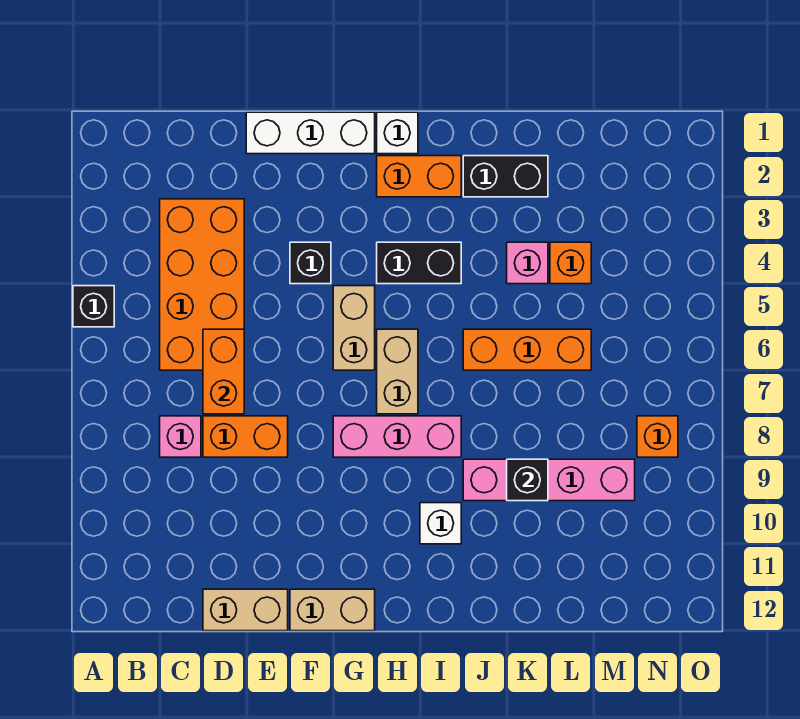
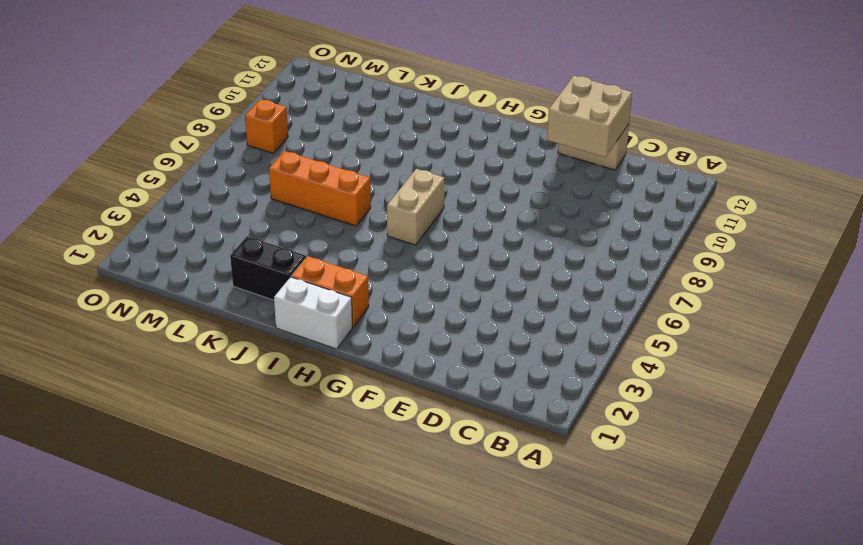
tan brick D11:E12 level 2 -> none
white brick H1:I1 level 1 -> white brick H1 level 1
none -> black brick A5 level 1
none -> orange brick C3:D6 level 1
none -> pink brick C8 level 1

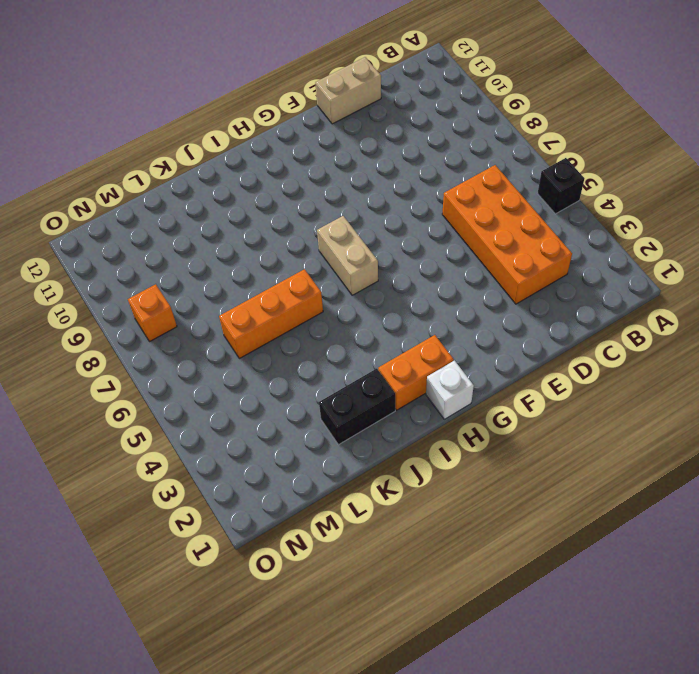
none -> pink brick C8 level 1
none -> orange brick D8:E8 level 1
none -> white brick E1:G1 level 1

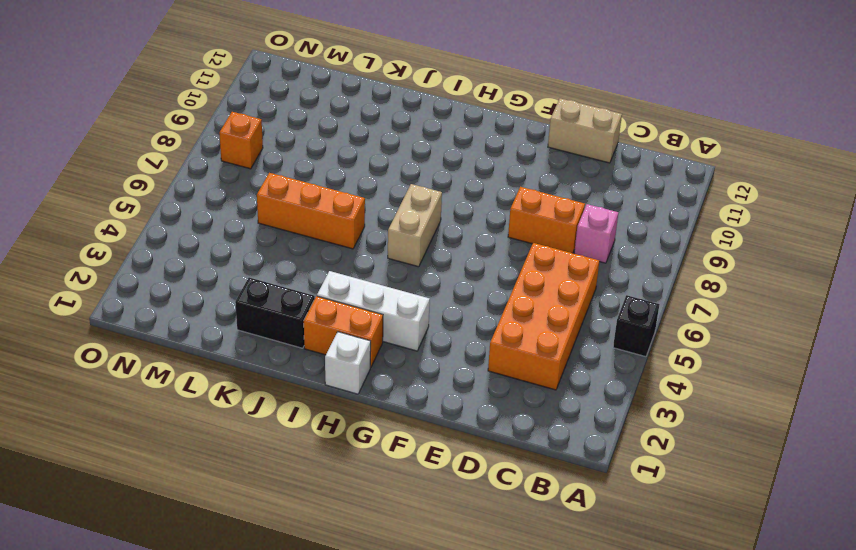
white brick G3:I3 level 1 -> white brick E1:G1 level 1
none -> black brick F4 level 1
none -> tan brick F12:G12 level 1
none -> tan brick G5:G6 level 1

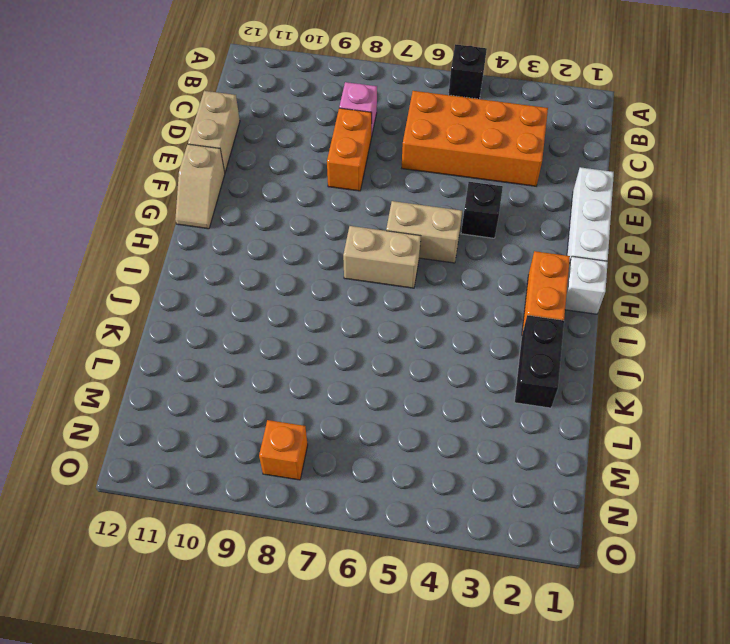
tan slope F12:G12 level 1 top F -> tan brick F12:G12 level 1
none -> pink brick G8:I8 level 1
none -> black brick H4:I4 level 1
none -> white brick I10 level 1

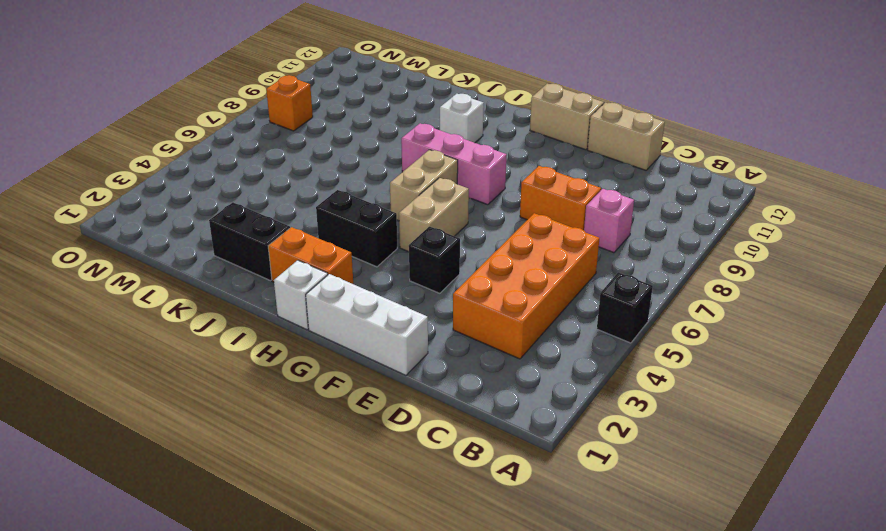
none -> orange brick J6:L6 level 1
none -> pink brick J9:M9 level 1
none -> pink brick K4 level 1

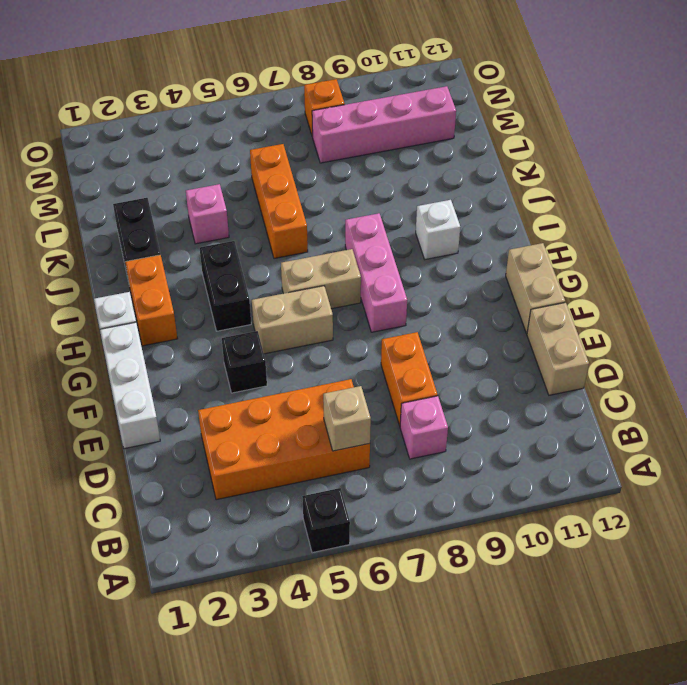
tan brick C6 level 2 -> none
pink brick M8:M11 level 1 -> pink brick J9:M9 level 1
none -> orange brick L4 level 1
none -> orange brick D6:D7 level 2
none -> black brick K9 level 2

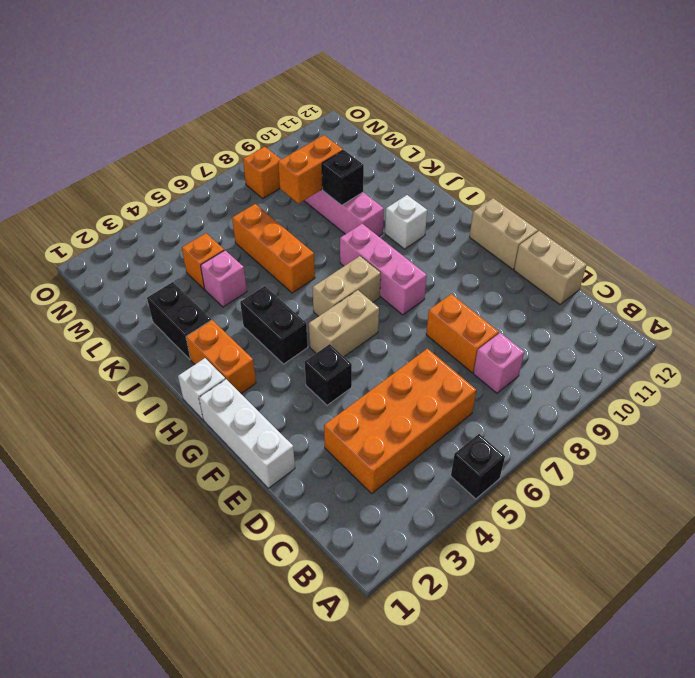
orange brick L8:L9 level 2 -> orange brick D6:D7 level 2

